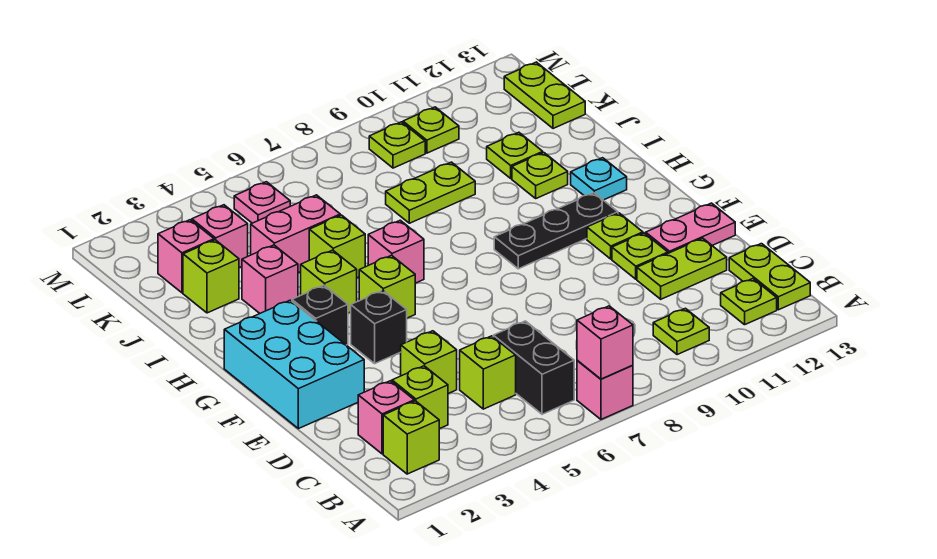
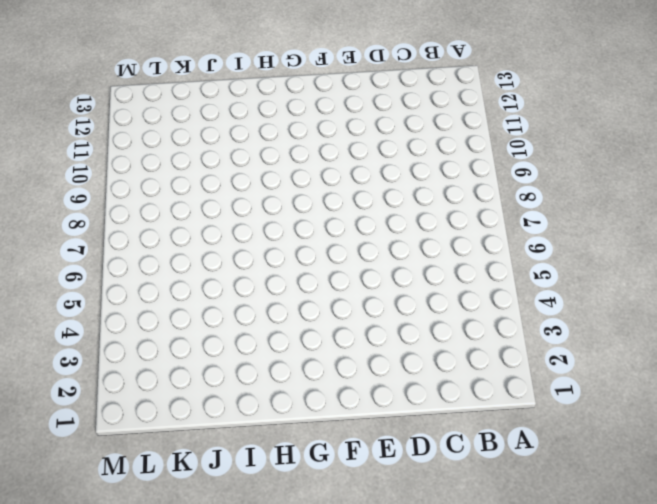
none -> pink brick A7 level 1
none -> lime brick B2 level 1
none -> black brick B6:C6 level 1
none -> lime plate B10 level 1

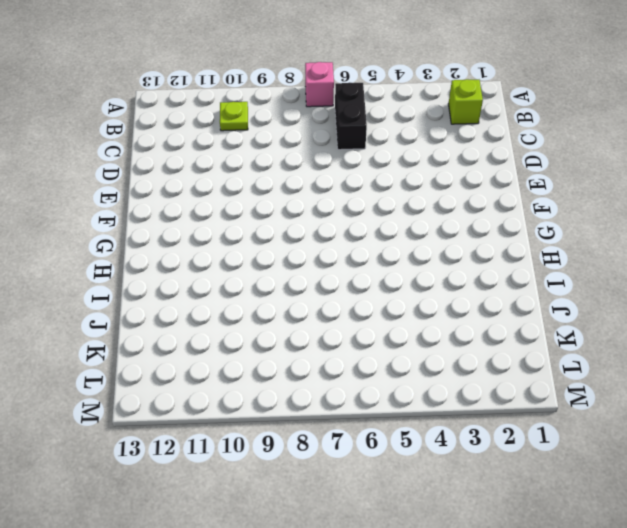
none -> lime plate B12 level 1
none -> lime plate B13:C13 level 1
none -> pink brick C2 level 1
none -> lime brick C3 level 1

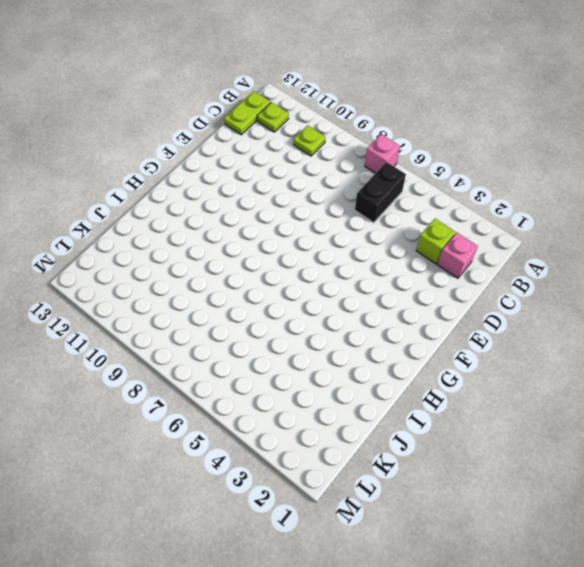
none -> lime brick B2 level 1
none -> lime brick C5 level 1
none -> lime brick D4 level 1
none -> lime plate D11:D12 level 1

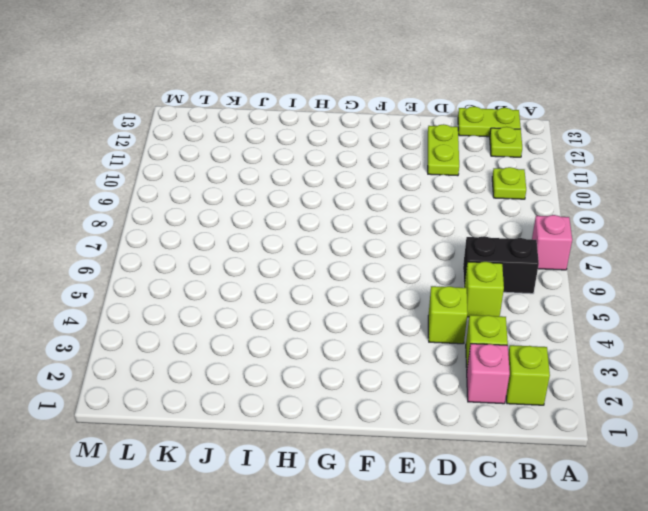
none -> cyan brick E1:G2 level 1
none -> lime plate E11 level 1
none -> pink plate E12:E13 level 1
none -> black brick F4 level 1

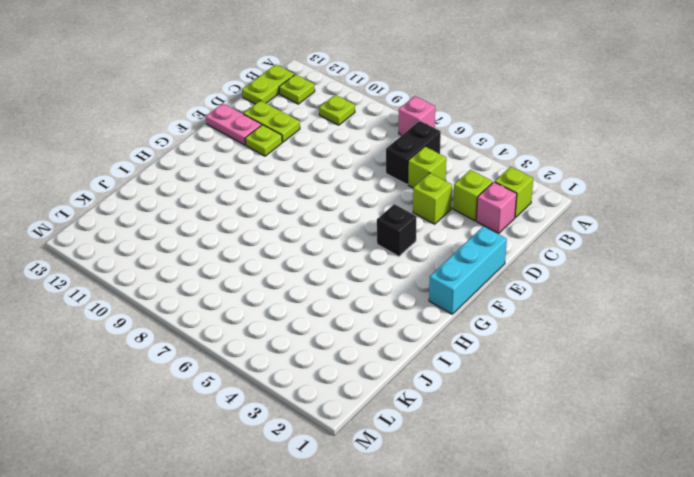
cyan brick E1:G1 level 1 -> cyan brick E1:G2 level 1
none -> lime plate F11 level 1
none -> black brick G3 level 1
none -> lime brick G5 level 1
none -> black plate G9:G11 level 1

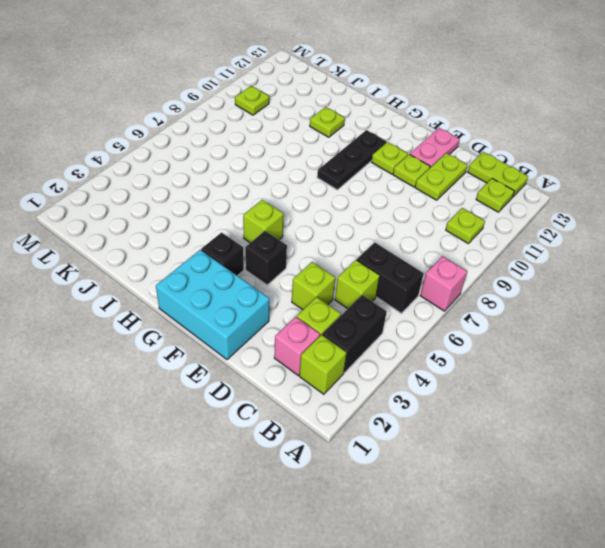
black brick B3:B4 level 1 -> none
none -> lime brick H4 level 1
none -> pink brick H6 level 1
none -> cyan plate H12 level 1
none -> pink brick I3 level 1

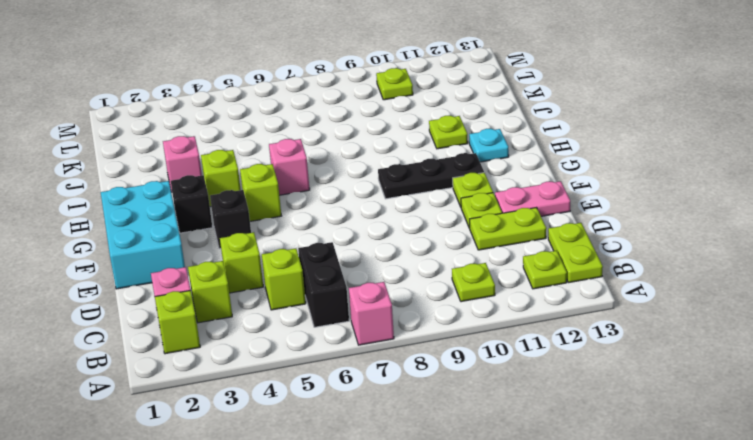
none -> lime brick I5 level 1
none -> lime brick J2 level 1
none -> pink brick J4:J5 level 1
none -> lime plate J8:J9 level 1

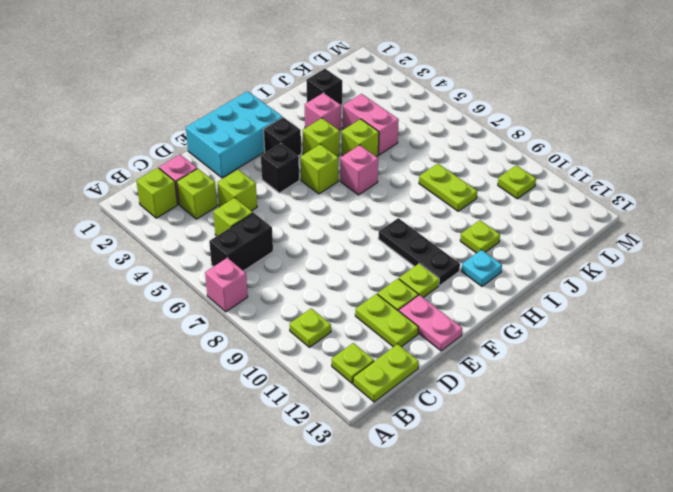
black brick J2 level 1 -> lime brick J2 level 1
none -> lime plate J11 level 1
none -> pink brick K2 level 1
none -> pink brick K3 level 1
none -> lime plate K13:L13 level 1

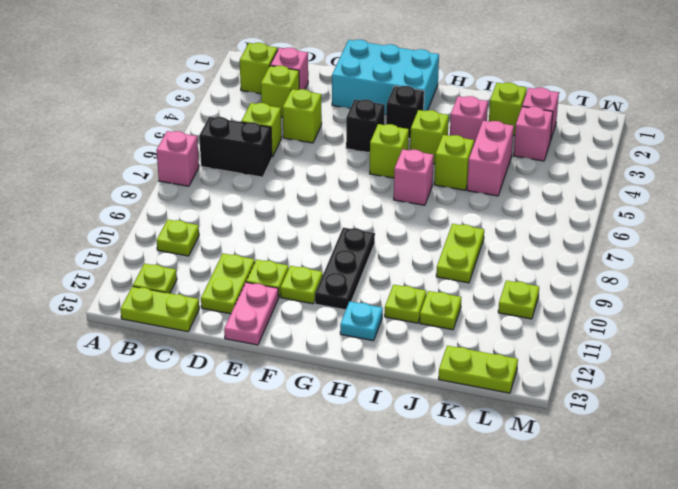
none -> pink plate L5 level 1
none -> lime plate L9 level 1
none -> pink brick A7 level 2

